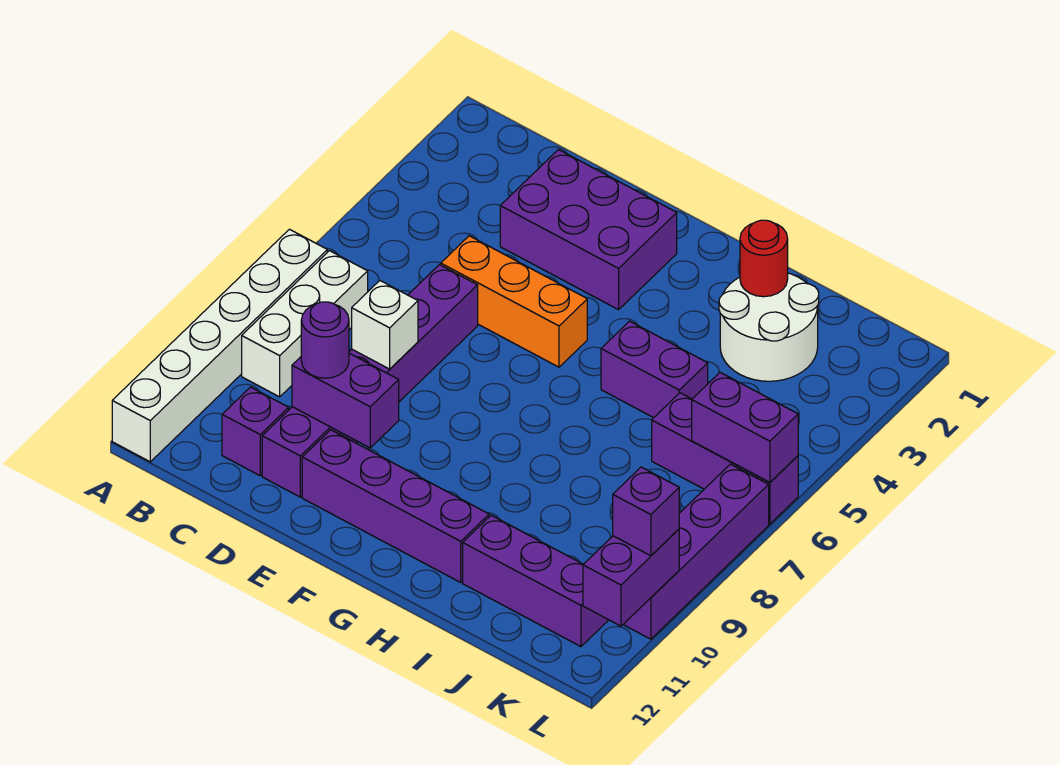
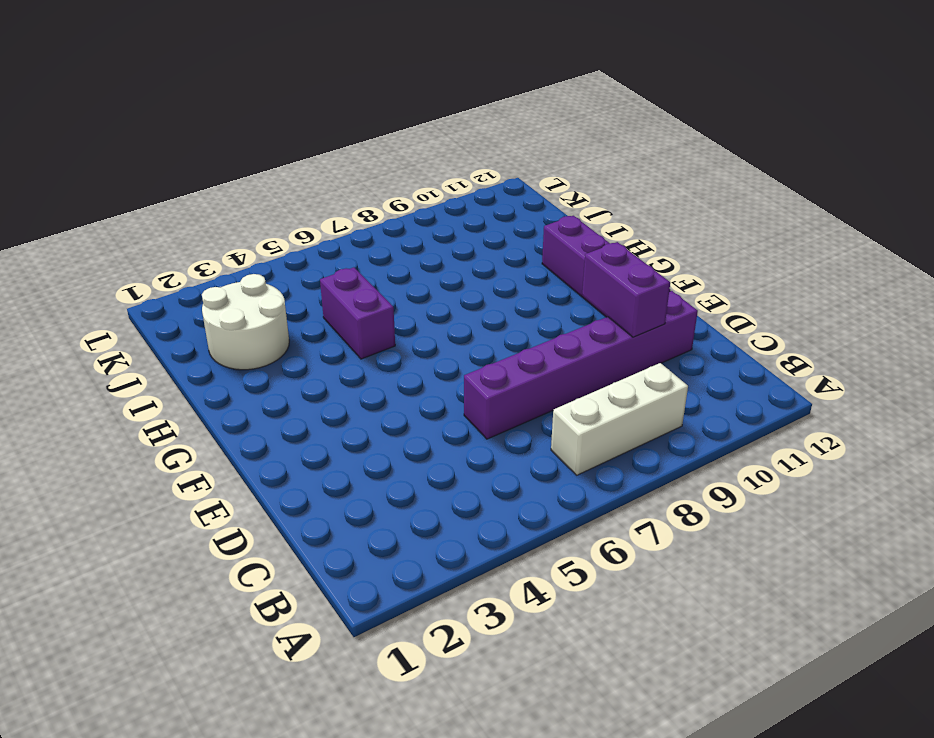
none -> white brick A7:A12 level 1
none -> purple brick C11 level 1
none -> purple brick D2:F3 level 1

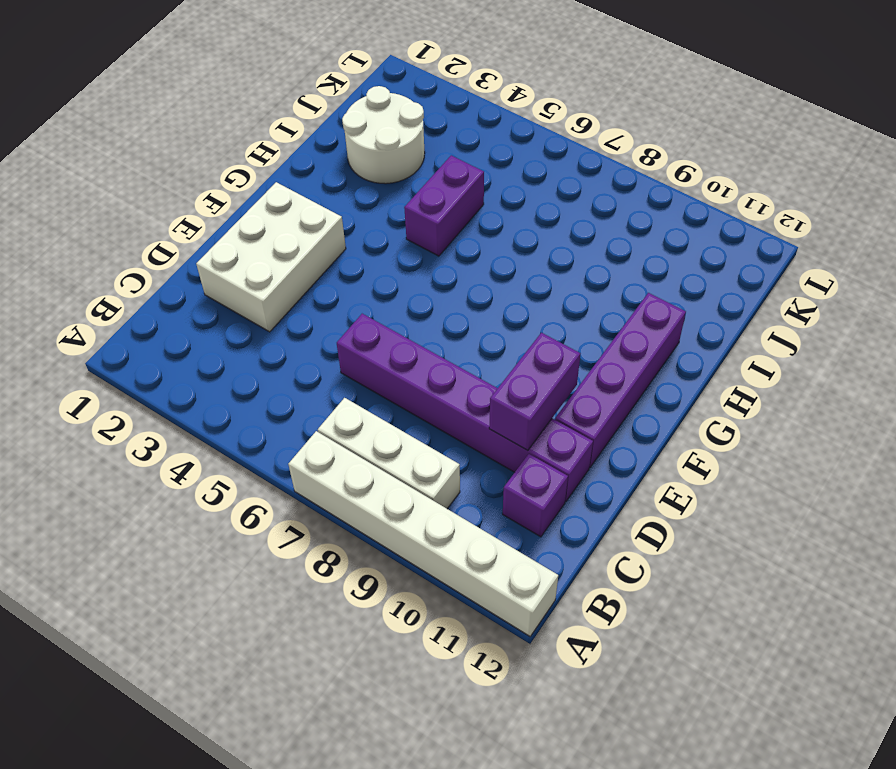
white brick D2:F3 level 1 -> purple brick D2:F3 level 1
none -> orange brick D5:F5 level 1
none -> purple brick I11:K11 level 1
none -> purple brick J6:L6 level 1

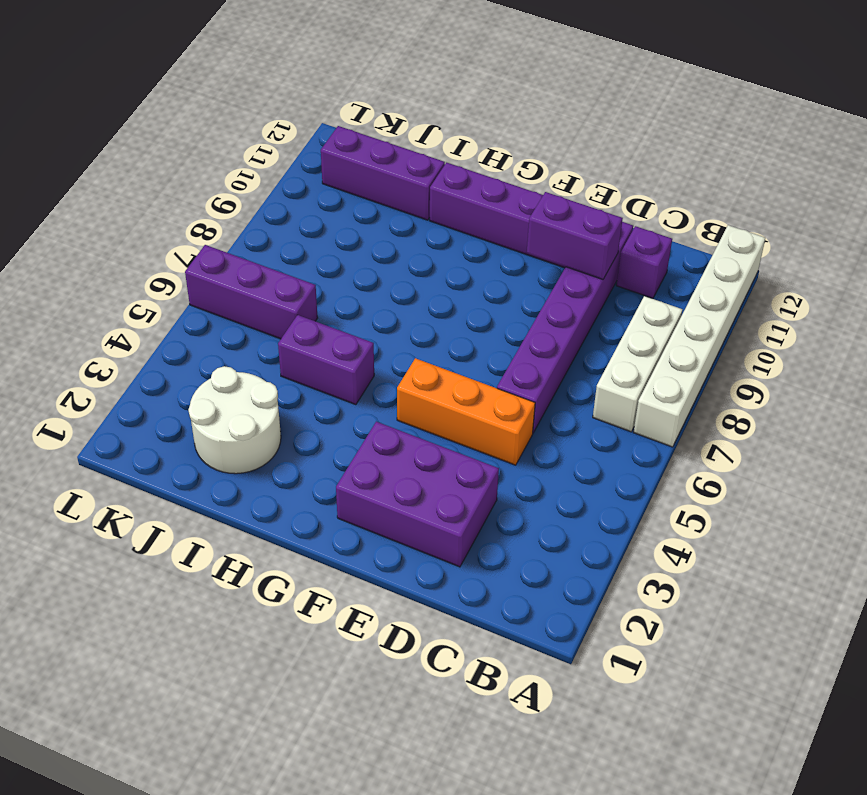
none -> purple brick L7:L10 level 1
none -> white brick D8 level 2
none -> red round brick I2 level 2

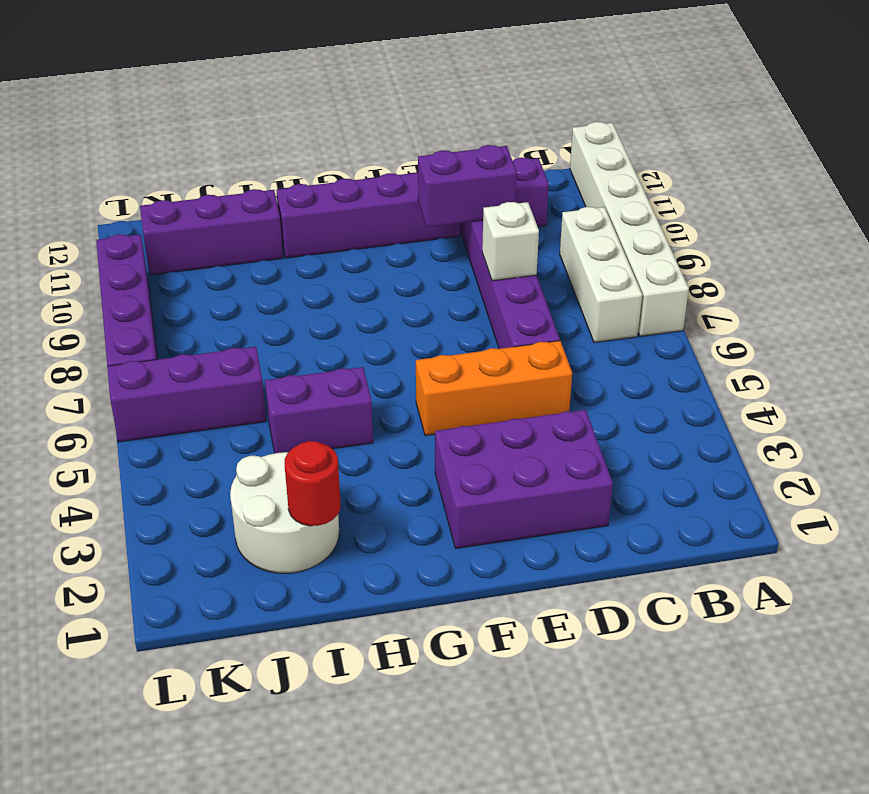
none -> purple brick K6:L6 level 2
none -> purple brick L10:L11 level 2
none -> purple round brick D10 level 3

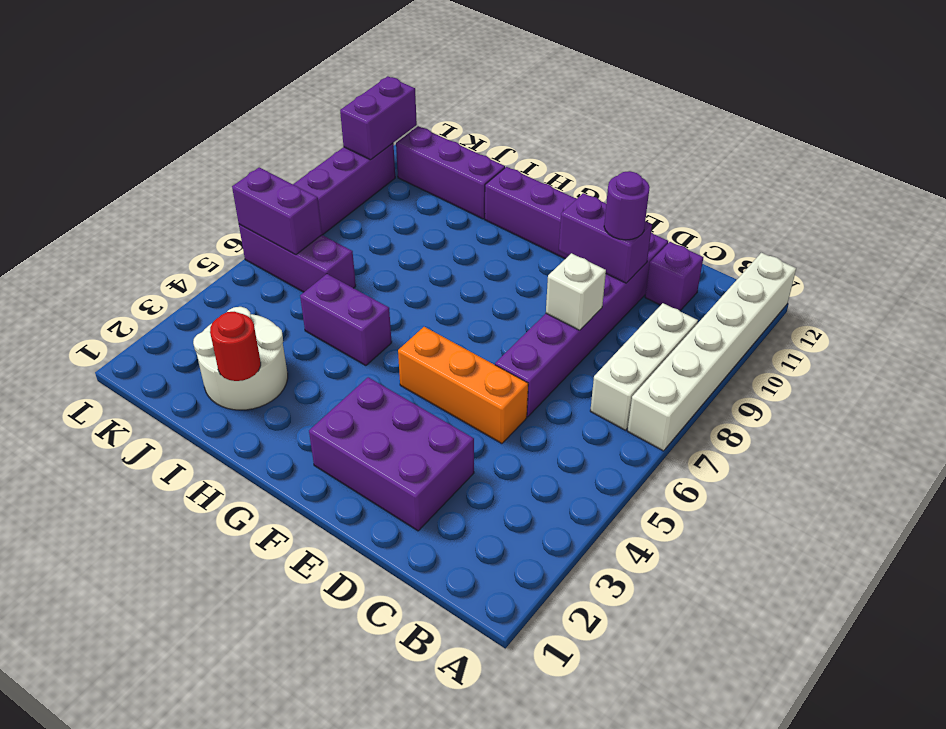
none -> purple brick L10 level 3

